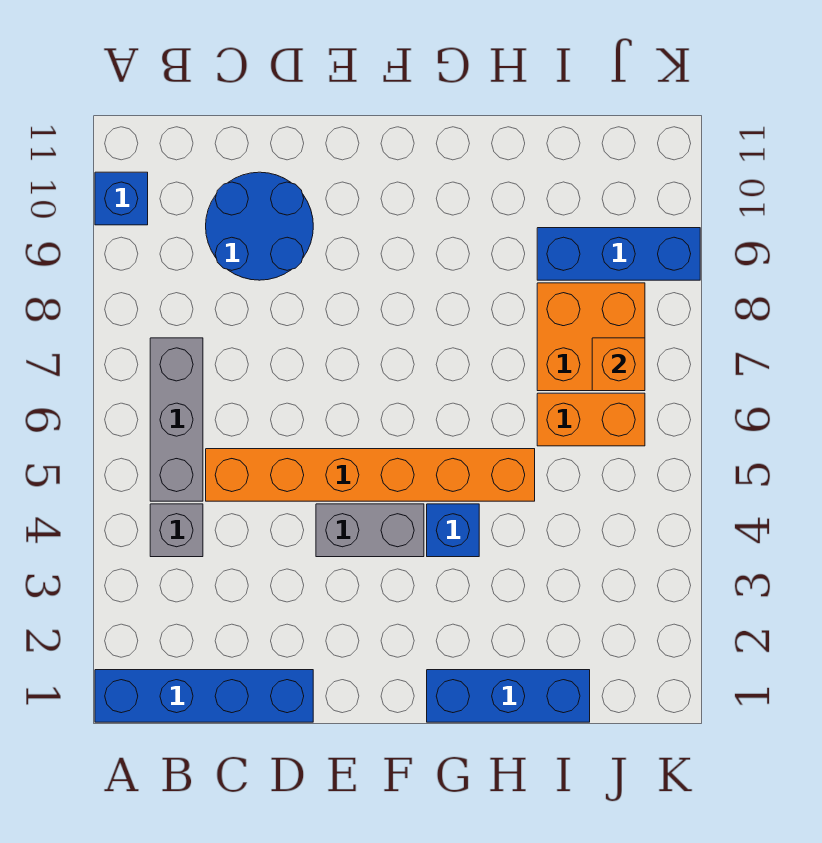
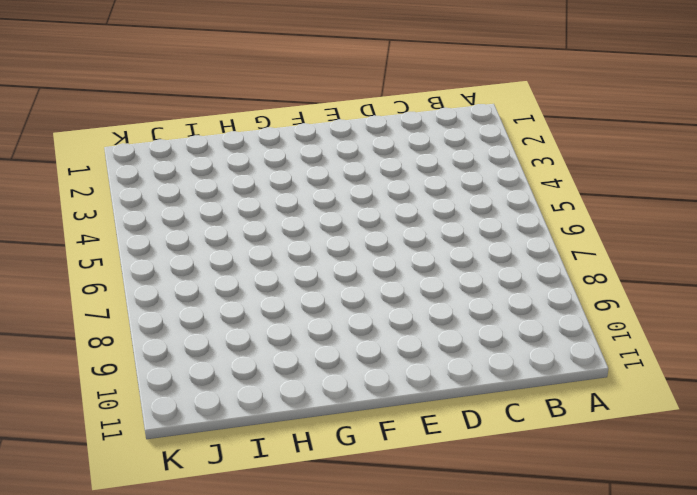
none -> blue brick A1:D1 level 1
none -> blue brick A10 level 1
none -> grey brick B4 level 1

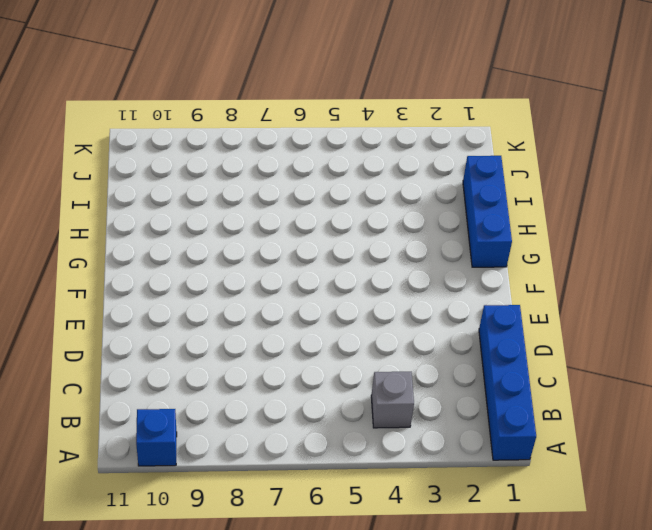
none -> grey brick B5:B7 level 1
none -> orange brick C5:H5 level 1
none -> blue round brick C9:D10 level 1

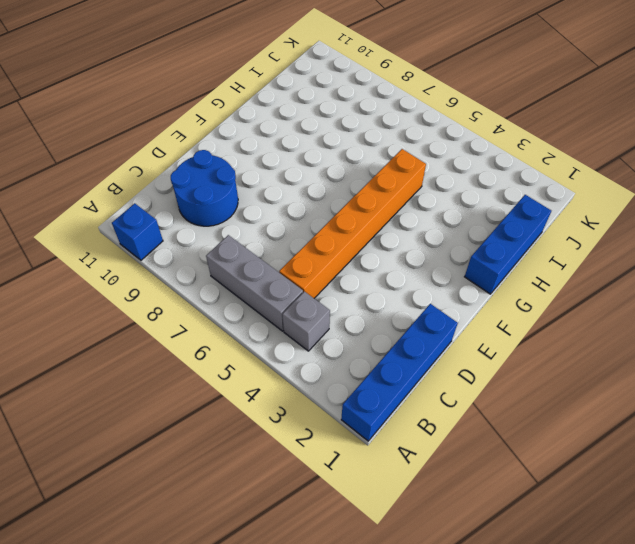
none -> grey brick E4:F4 level 1
none -> blue brick G4 level 1
none -> orange brick I6:J6 level 1

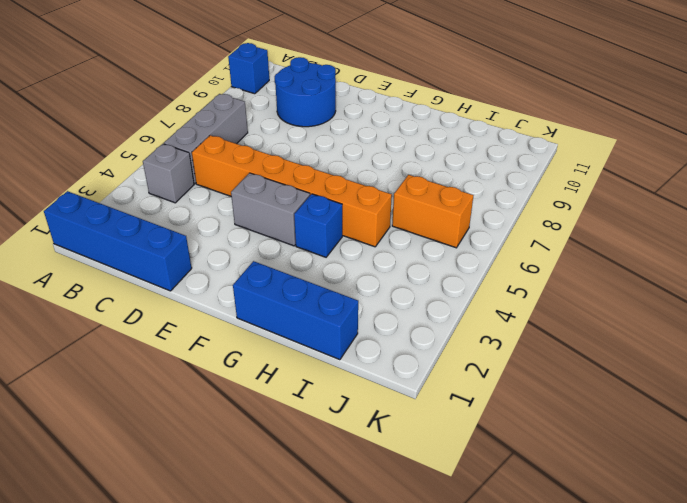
none -> orange brick I7:J8 level 1
none -> blue brick I9:K9 level 1
none -> orange brick J7 level 2

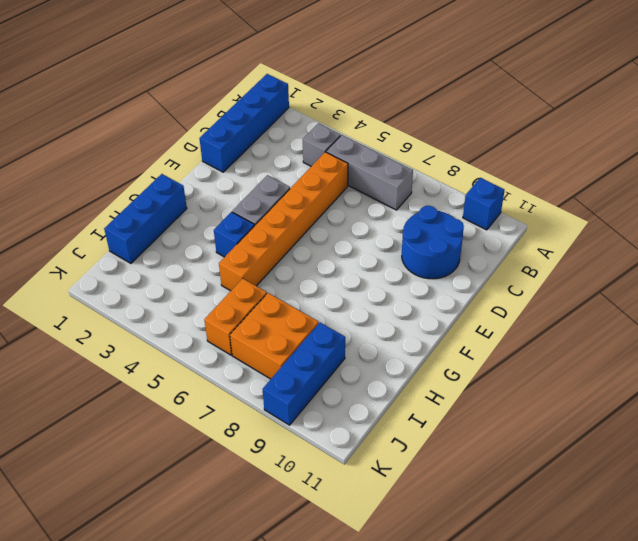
none -> orange brick J7 level 2

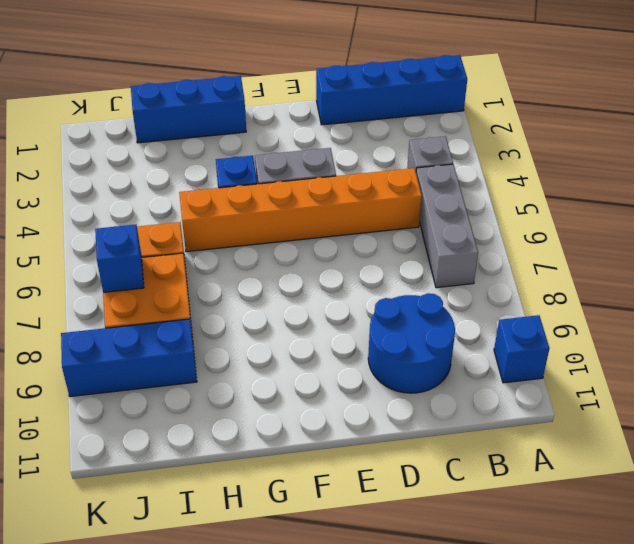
blue brick J7 level 2 -> orange brick J7 level 2

